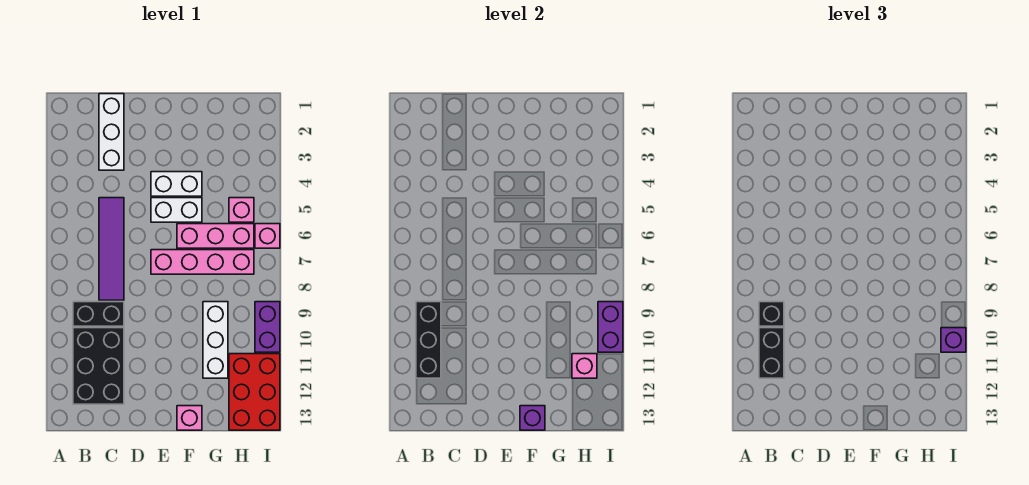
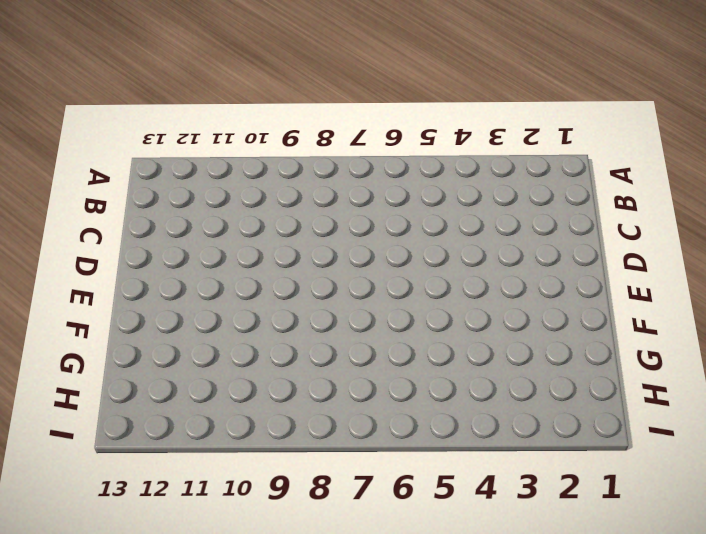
none -> black brick B9:C9 level 1
none -> black brick B10:C12 level 1
none -> white brick C1:C3 level 1

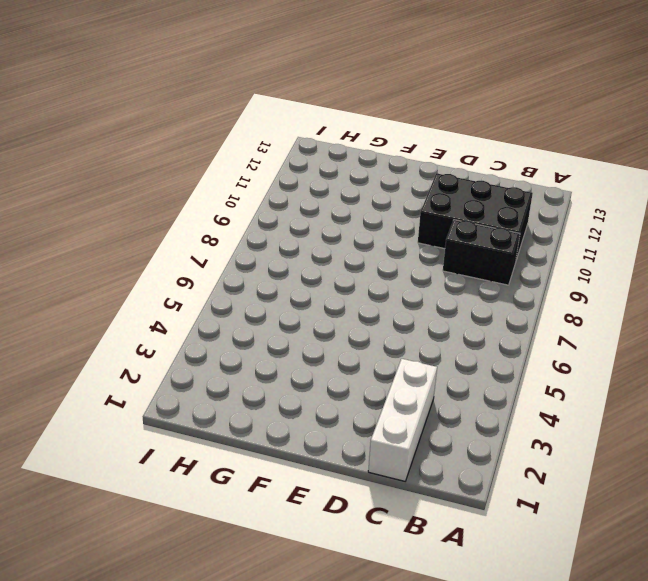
black brick B10:D11 level 1 -> black brick B10:C12 level 1
none -> purple tile C5:C8 level 1
none -> white brick E4:F4 level 1
none -> white brick E5:F5 level 1

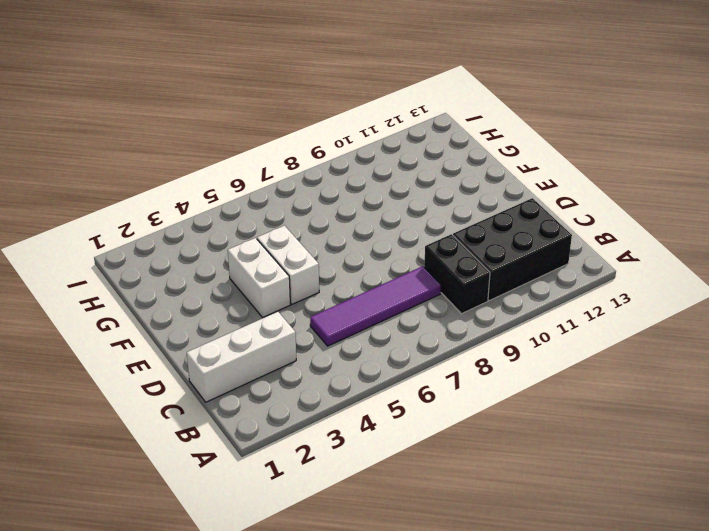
none -> pink brick E7:H7 level 1
none -> pink brick F6:H6 level 1
none -> pink brick F13 level 1

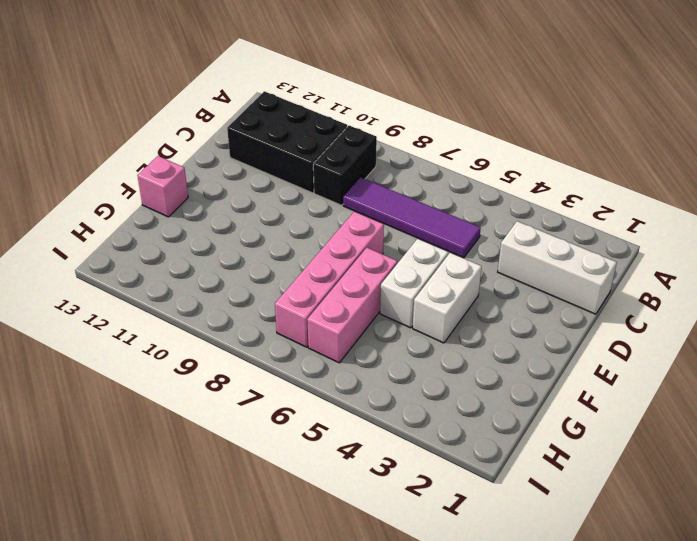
none -> white brick G9:G11 level 1
none -> pink brick H5 level 1
none -> red brick H11:I13 level 1

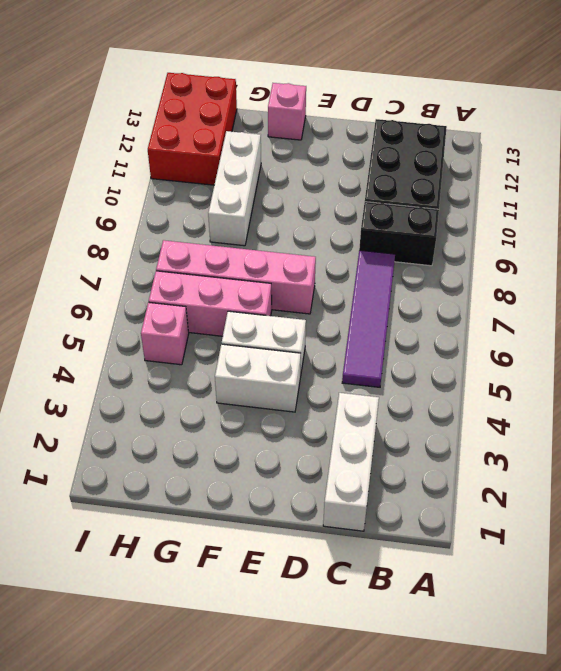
none -> pink brick I6 level 1
none -> purple brick I9:I10 level 1
none -> black brick B9:B11 level 2

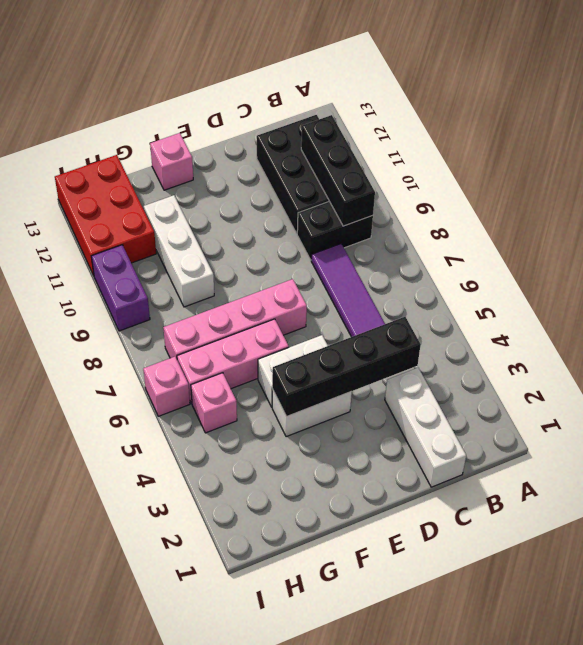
black brick C4:F4 level 2 -> none
none -> purple brick F13 level 2
none -> pink brick H11 level 2
none -> purple brick I9:I10 level 2

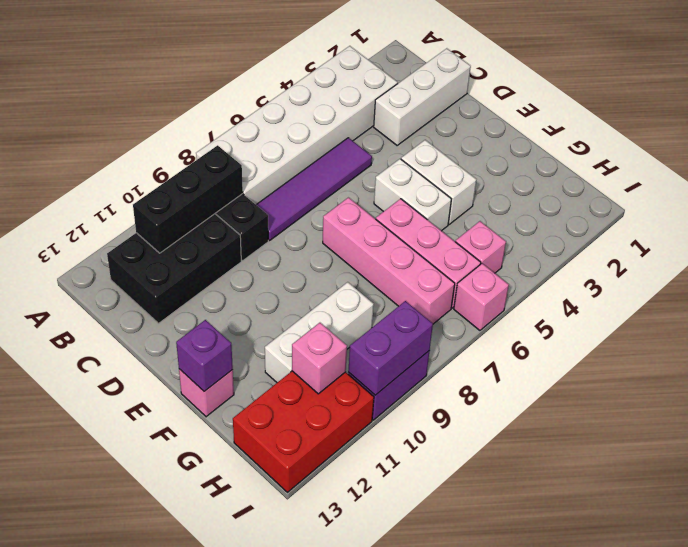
white brick A3:B8 level 1 -> none
none -> black brick B9 level 3
none -> black brick B10:B11 level 3
none -> purple brick I10 level 3

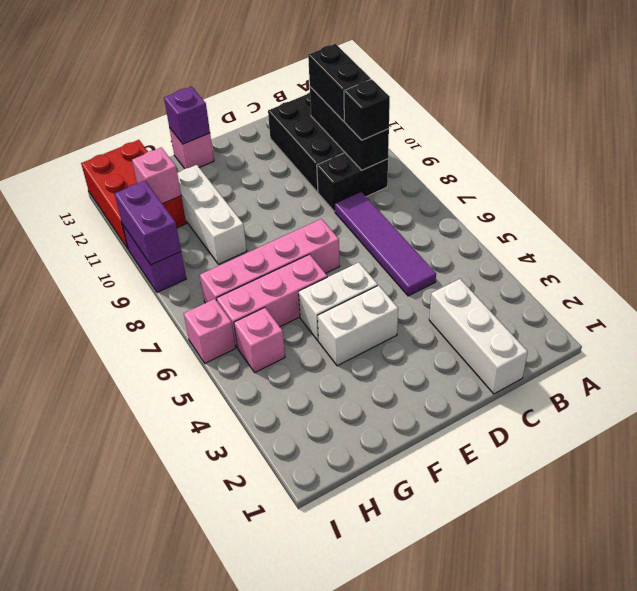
none -> purple brick I10 level 3

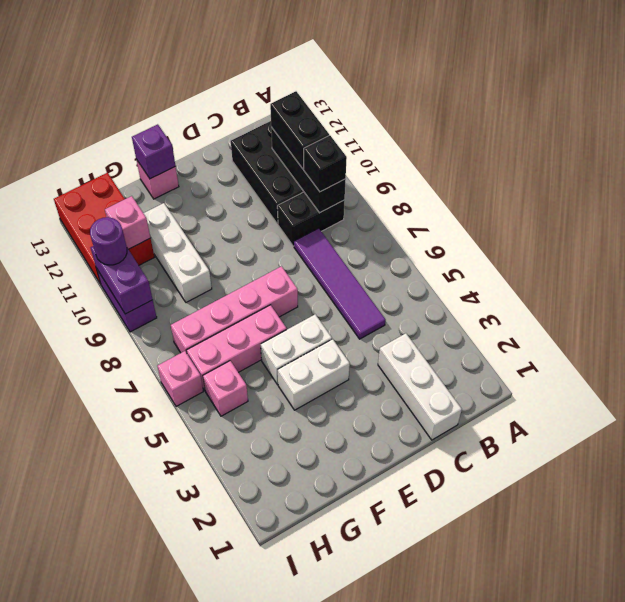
purple round brick I10 level 3 -> purple brick I10 level 3

